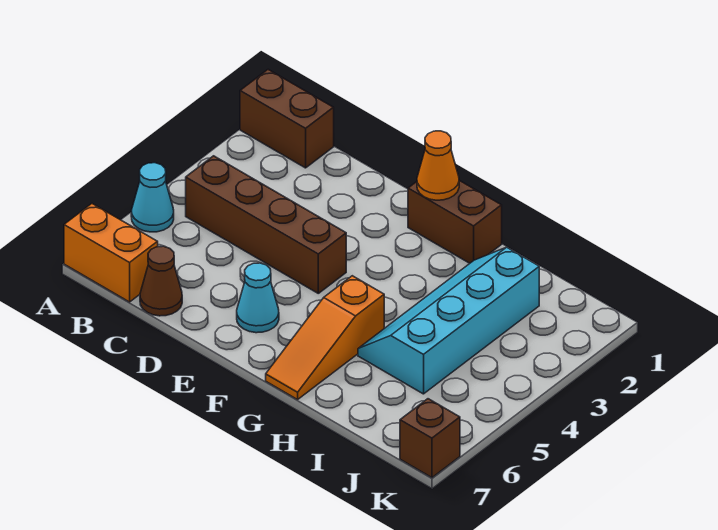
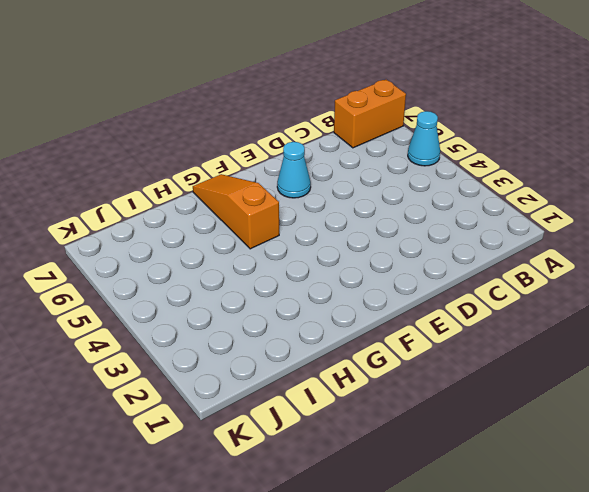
none -> brown brick A1:B1 level 1
none -> brown brick B4:E4 level 1

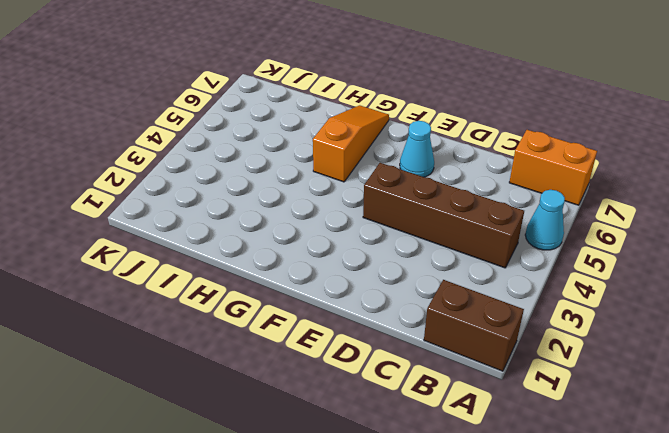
none -> brown cone C7 level 1
none -> brown brick F1:G1 level 1

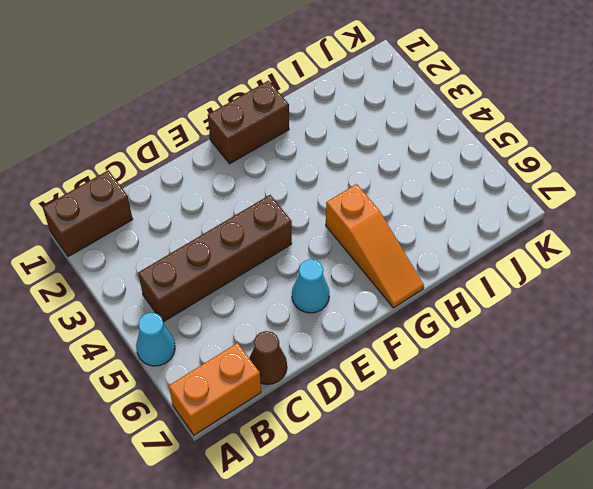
none -> cyan slope H2:I5 level 1 top I
none -> brown brick K7 level 1

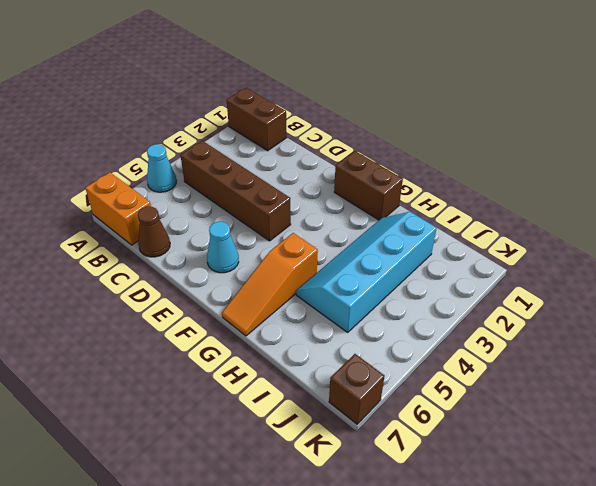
none -> orange cone F1 level 2

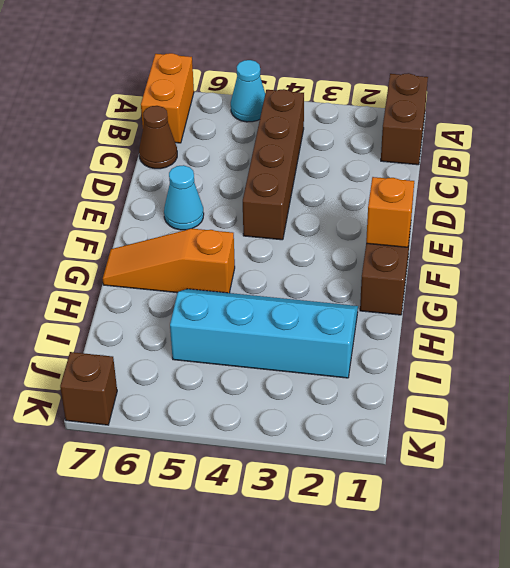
orange brick F1 level 2 -> orange cone F1 level 2

